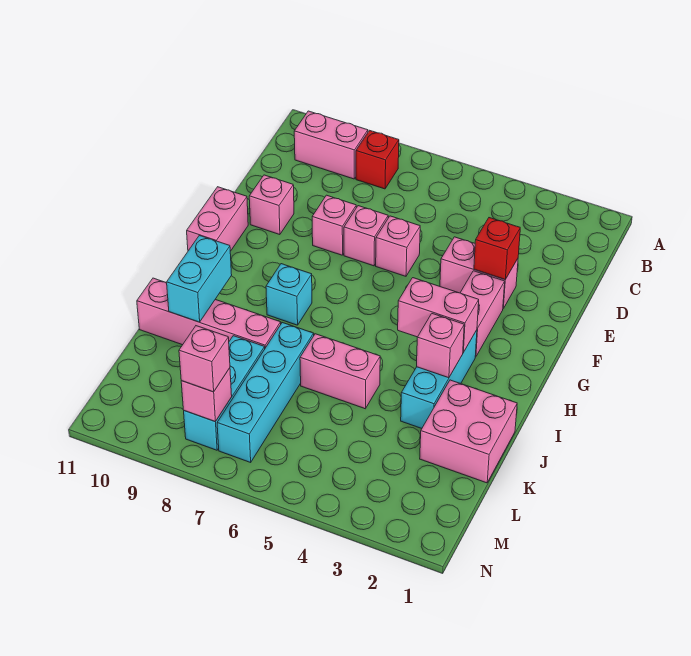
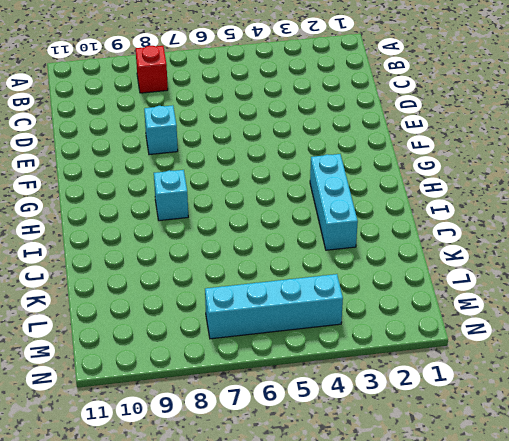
cyan brick E8 level 1 -> pink brick E8 level 1
cyan brick M4:M7 level 1 -> cyan brick J7:M7 level 1
none -> pink brick B9:B10 level 1
none -> pink brick E3:E4 level 1
none -> pink brick E6 level 1

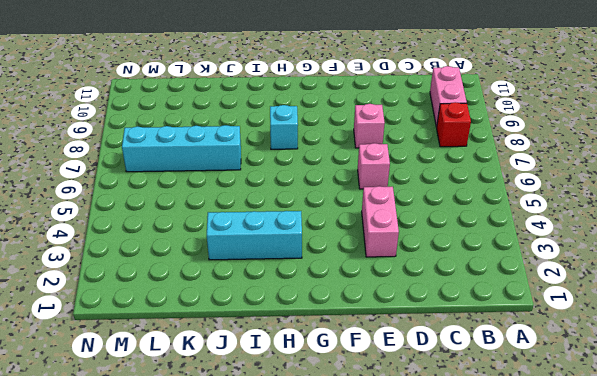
none -> pink brick E7 level 1
none -> pink brick E10 level 1
none -> pink brick F3:G3 level 1

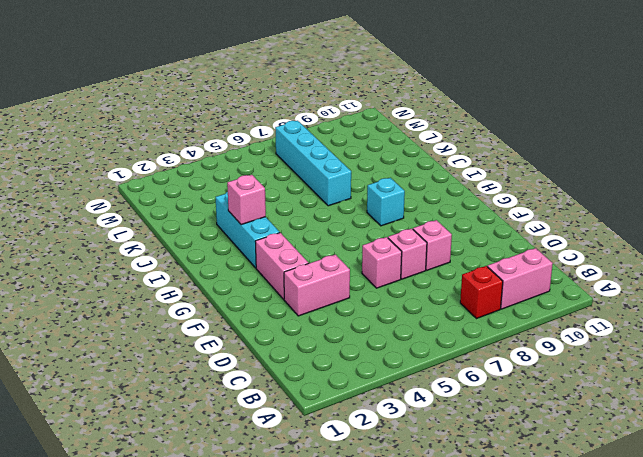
none -> pink brick E10 level 1
none -> pink brick F11:G11 level 1
none -> pink brick J1:K2 level 1

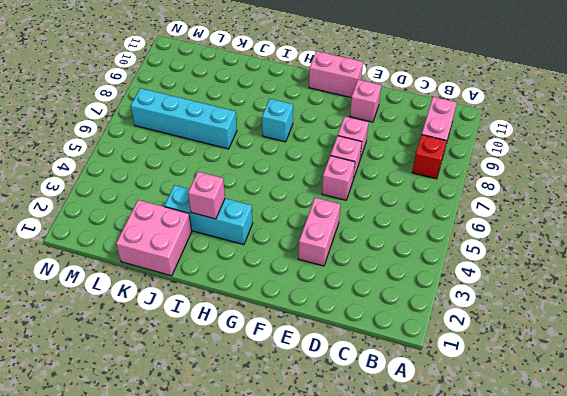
none -> pink brick F3:G3 level 1
none -> pink brick J5:J6 level 1
none -> pink brick J8:J11 level 1

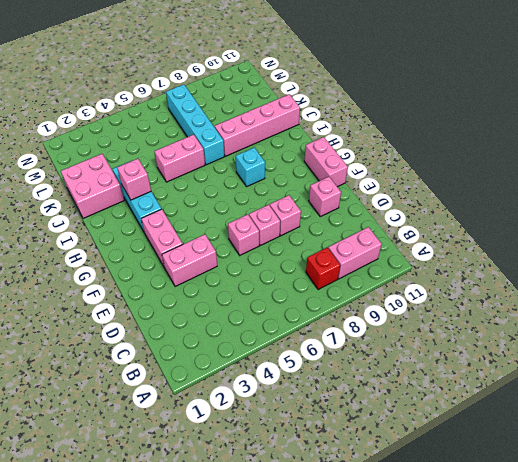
none -> cyan brick K8:M8 level 1
none -> red brick E3 level 2
none -> pink brick H3:H4 level 2

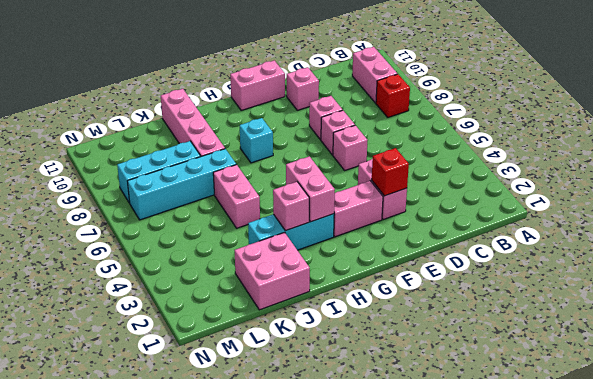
none -> cyan brick I10:J10 level 2
none -> pink brick M8 level 2
none -> pink brick M8 level 3

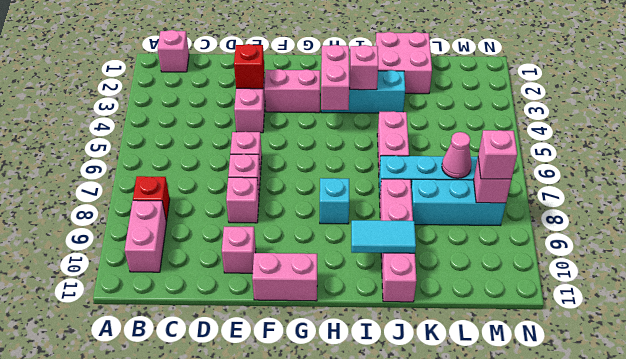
pink brick B1 level 1 -> none
cyan tile I10:J10 level 2 -> cyan brick I10:J10 level 2
pink cone L7 level 2 -> none

